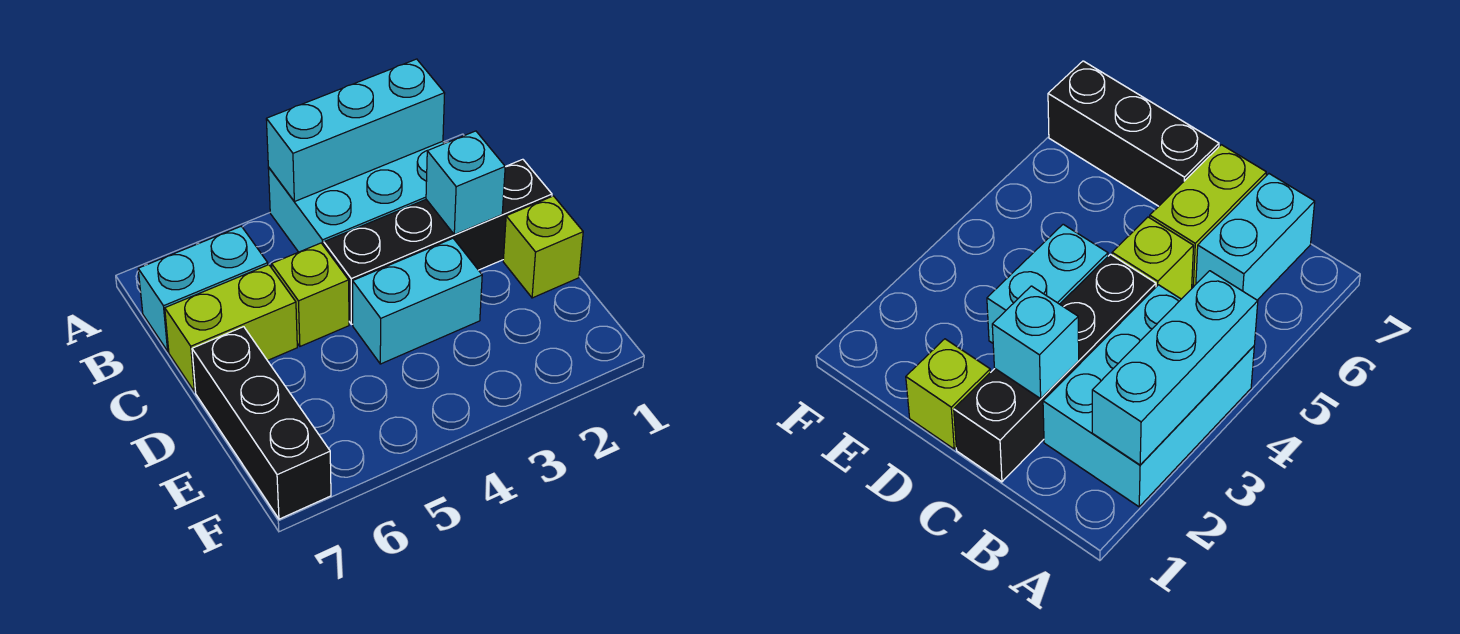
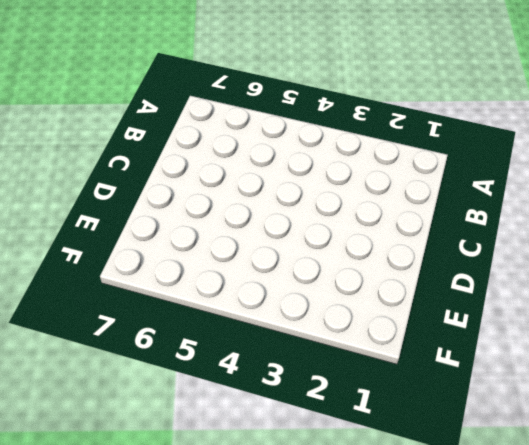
none -> cyan brick A2:B4 level 1
none -> cyan brick B6:B7 level 1

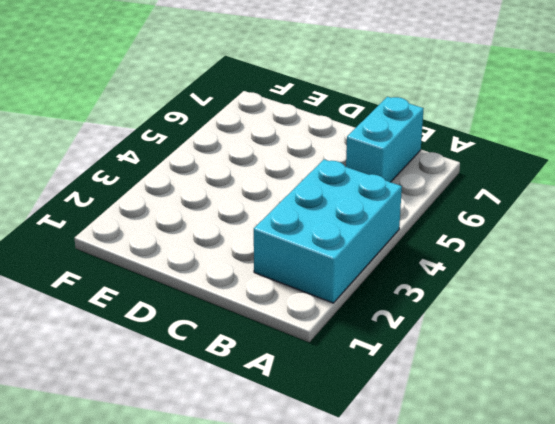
none -> black brick C1:C4 level 1
none -> lime brick C5 level 1

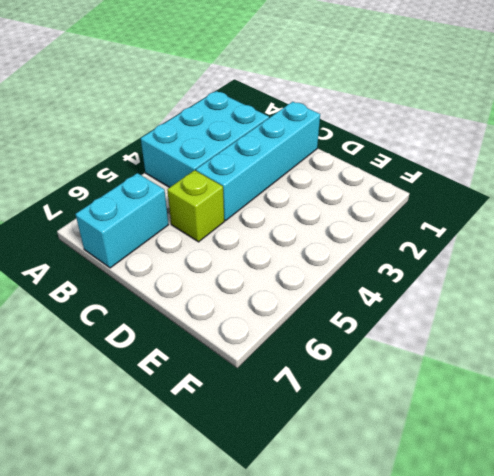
cyan brick C1:C4 level 1 -> black brick C1:C4 level 1
none -> lime brick C6:C7 level 1
none -> lime brick D1 level 1

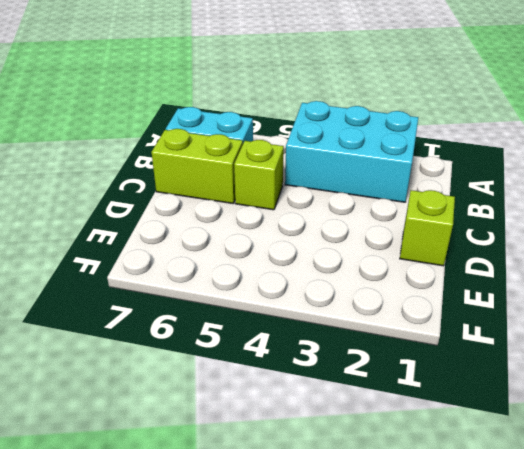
none -> black brick C1:C4 level 1
none -> cyan brick D3:D4 level 1

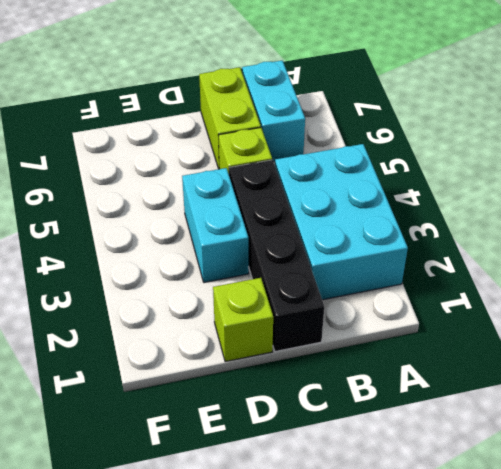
none -> black brick D7:F7 level 1
none -> cyan brick A2:A4 level 2

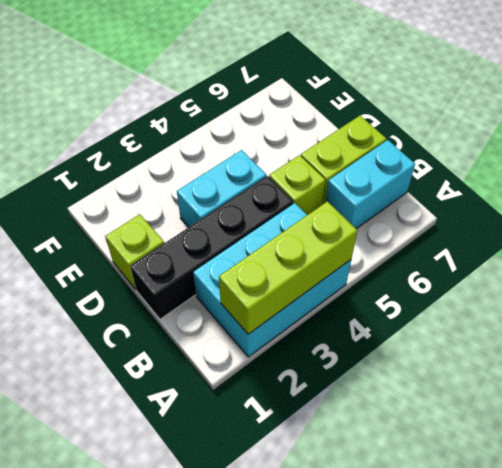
lime brick A2:A4 level 2 -> cyan brick A2:A4 level 2
none -> black brick D7:F7 level 1
none -> cyan brick C2 level 2

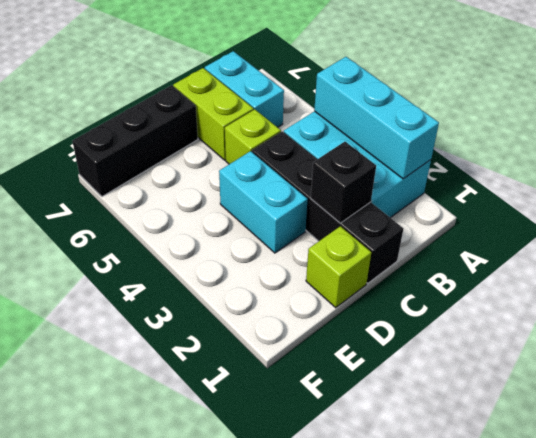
black brick C2 level 2 -> cyan brick C2 level 2

